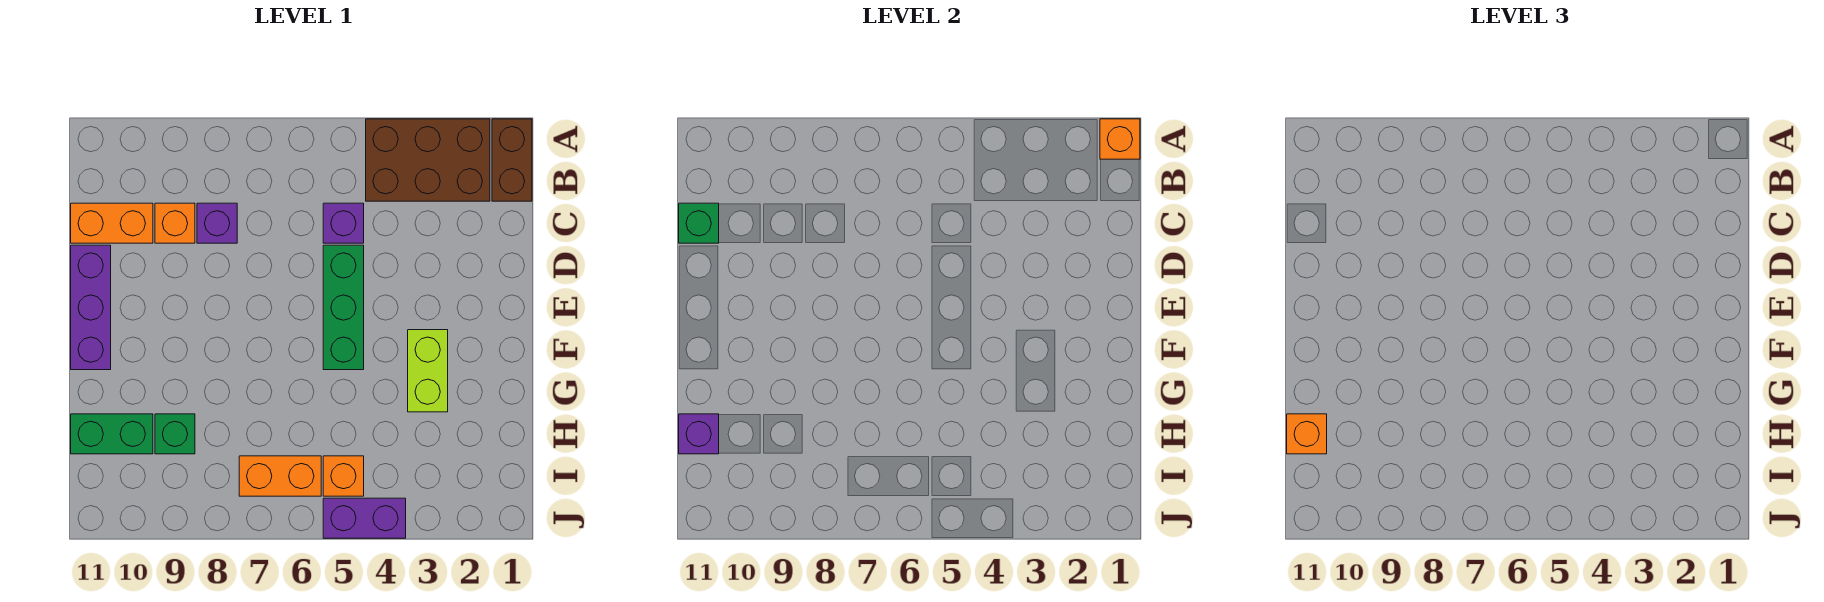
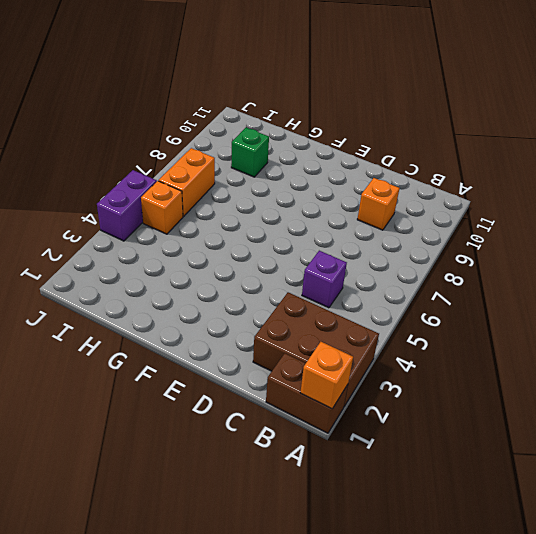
brown brick A2:C3 level 1 -> brown brick A2:B4 level 1
none -> purple brick C8 level 1
none -> orange brick C10:C11 level 1
none -> green brick D5:F5 level 1

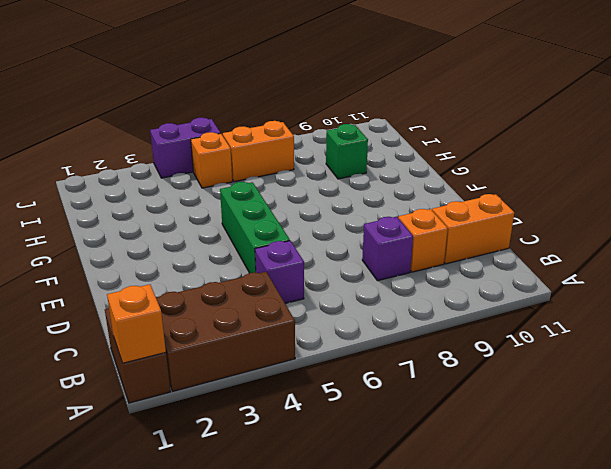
none -> purple brick D11:F11 level 1
none -> lime brick F3:G3 level 1
none -> green brick H10:H11 level 1

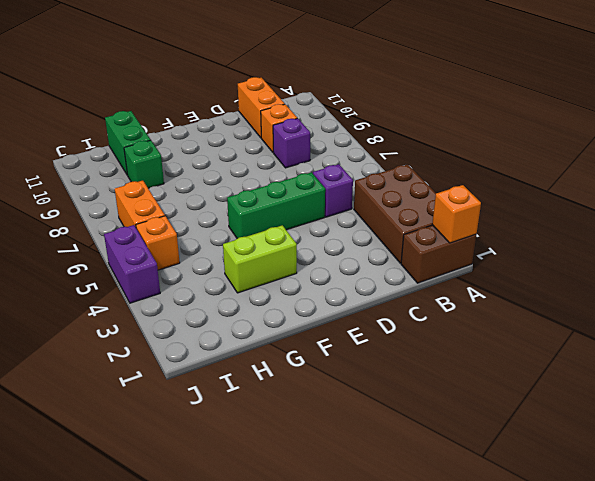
none -> purple brick D11:F11 level 1
none -> green brick C11 level 2
none -> purple brick H11 level 2

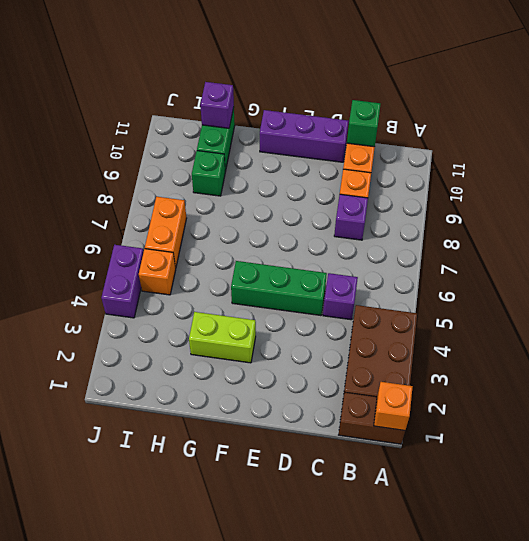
none -> orange brick H11 level 3

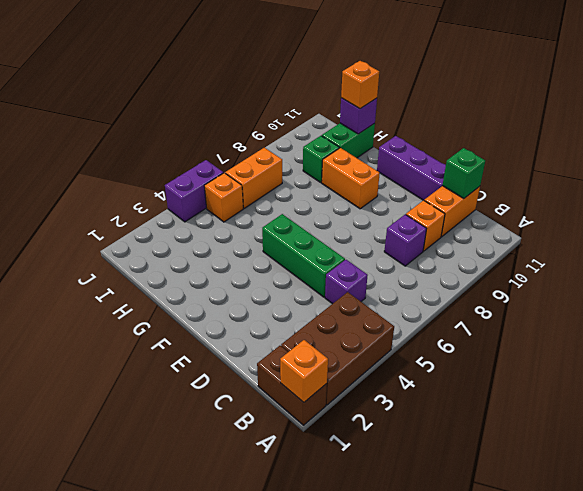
orange brick F9:G9 level 1 -> none
none -> lime brick F3:G3 level 1

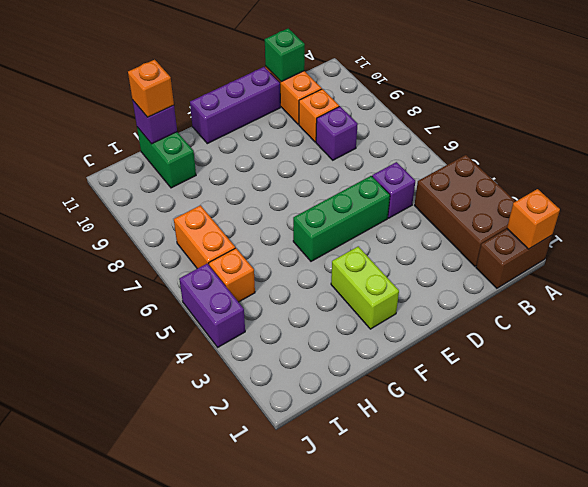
lime brick F2:F3 level 1 -> lime brick F3:G3 level 1
none -> green brick H9 level 1

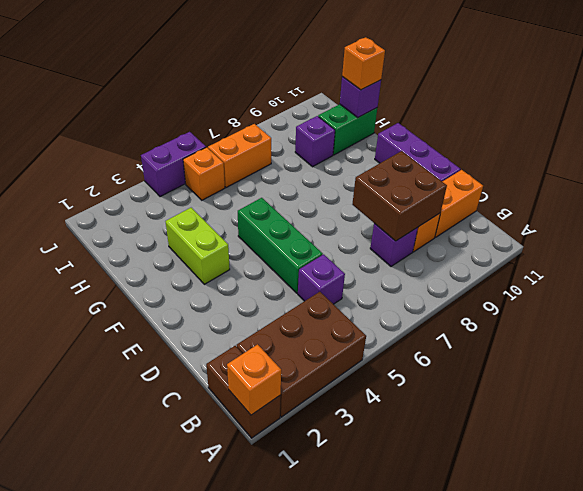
brown brick C8:D9 level 2 -> none
purple brick H9 level 1 -> green brick H9 level 1
none -> green brick C11 level 2

